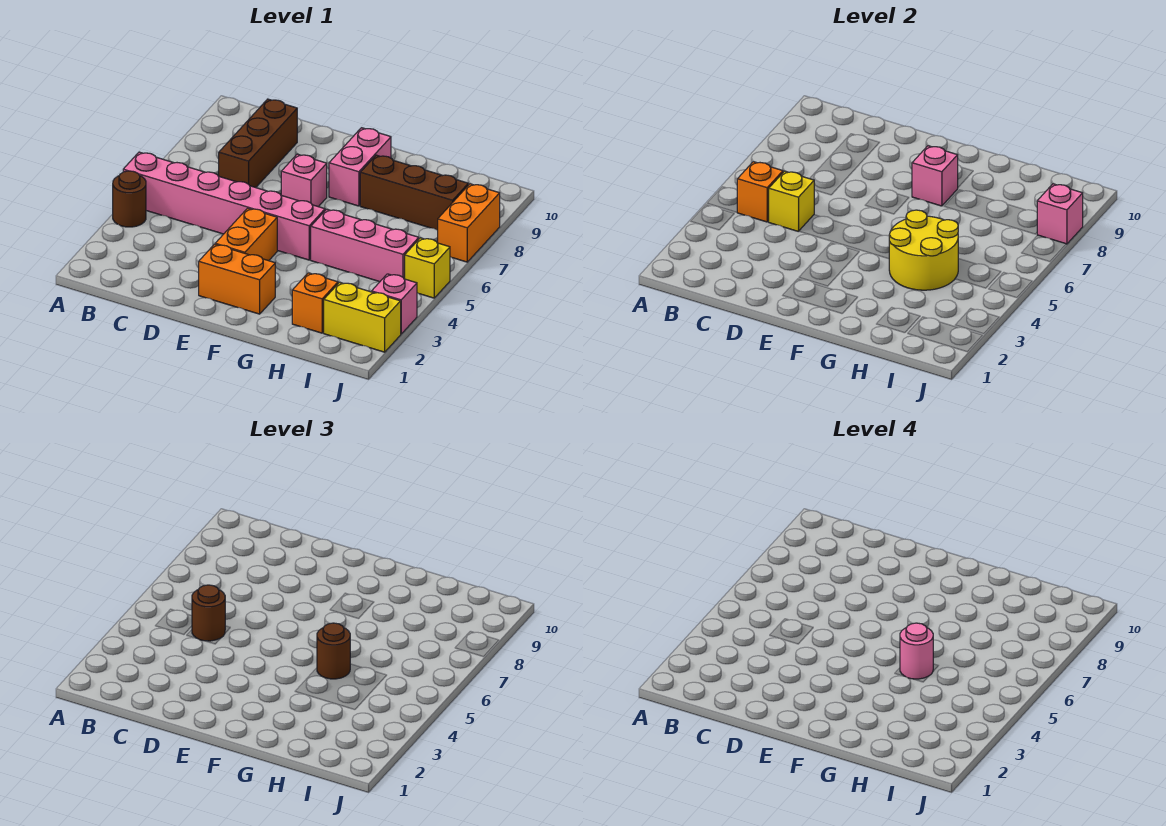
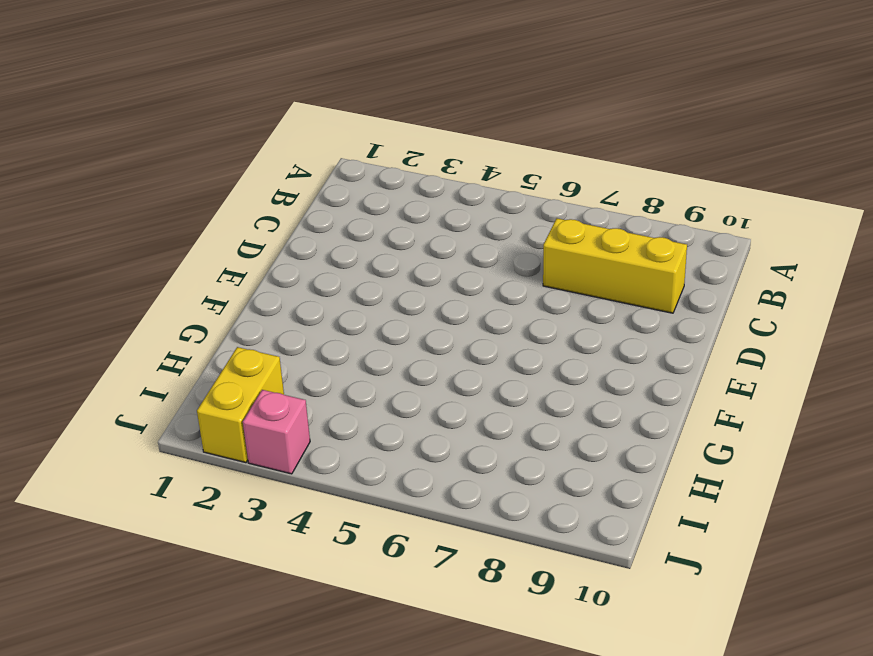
yellow brick C7:C9 level 1 -> brown brick C7:C9 level 1
none -> brown round brick A4 level 1
none -> pink brick A5:F5 level 1
none -> orange brick E2:F2 level 1

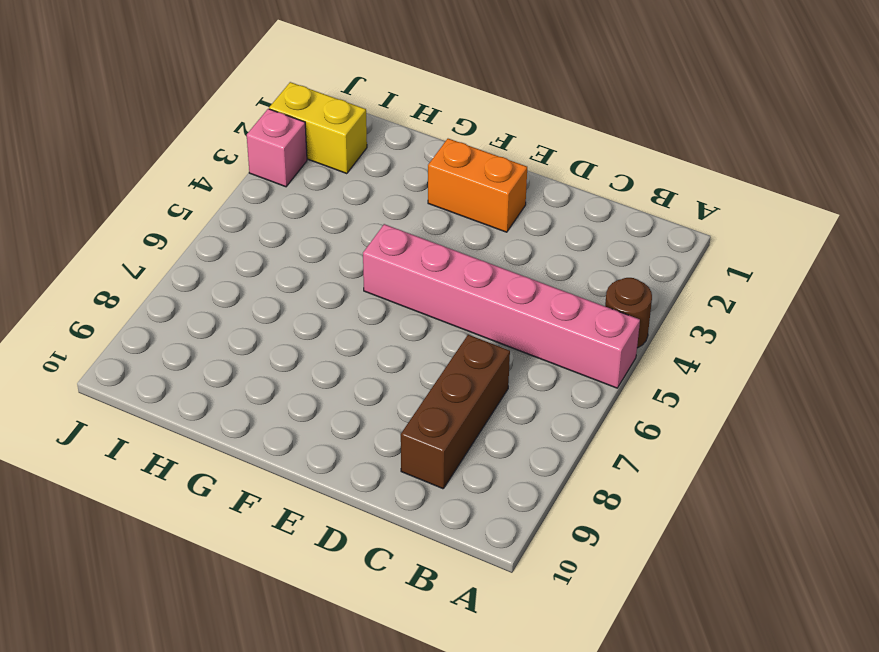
none -> orange brick E3:E4 level 1
none -> pink brick E7 level 1
none -> pink brick F8:F9 level 1

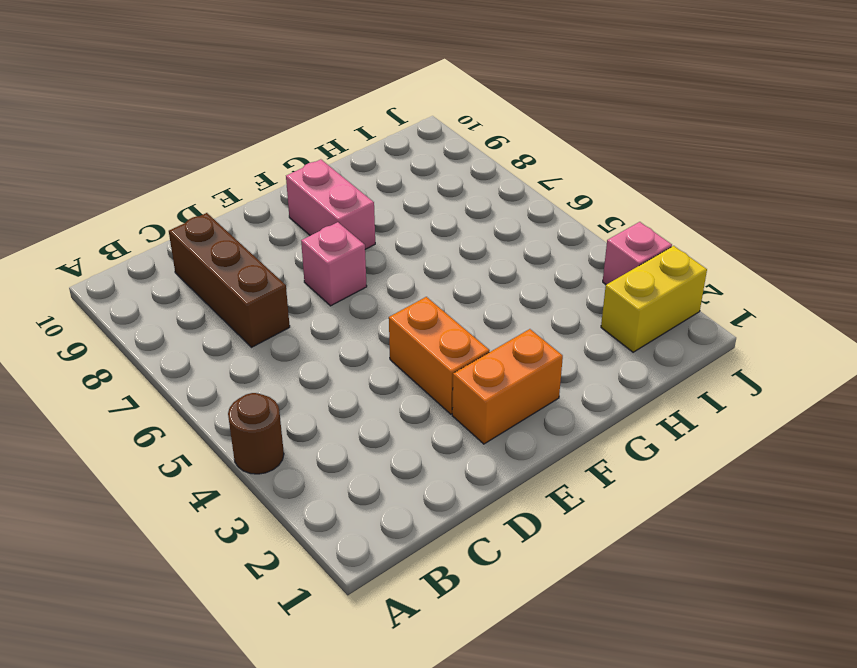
none -> pink brick A5:F5 level 1
none -> pink brick G5:I5 level 1
none -> brown brick G8:I8 level 1

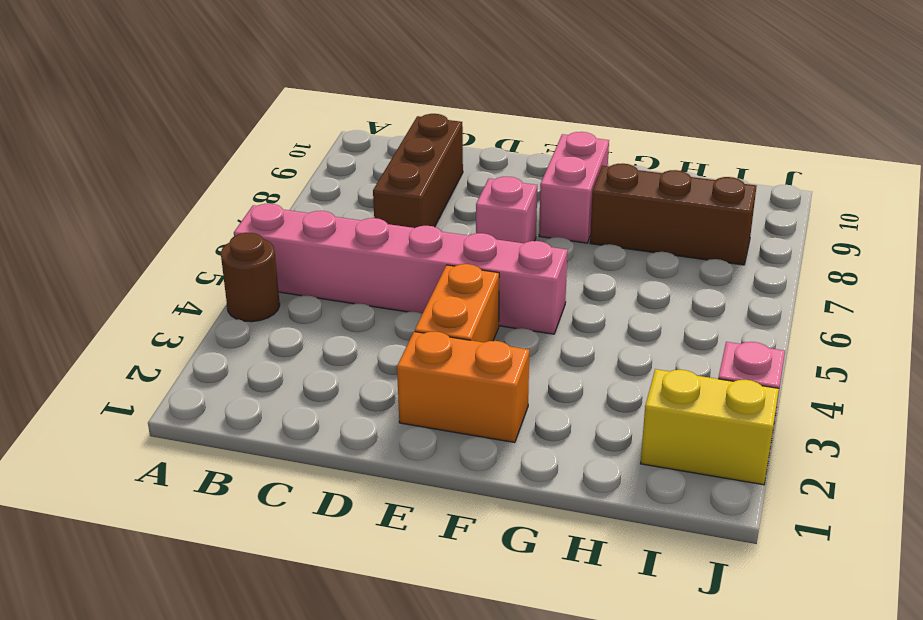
none -> pink brick G5:I5 level 1
none -> orange brick H2 level 1
none -> yellow brick J5 level 1

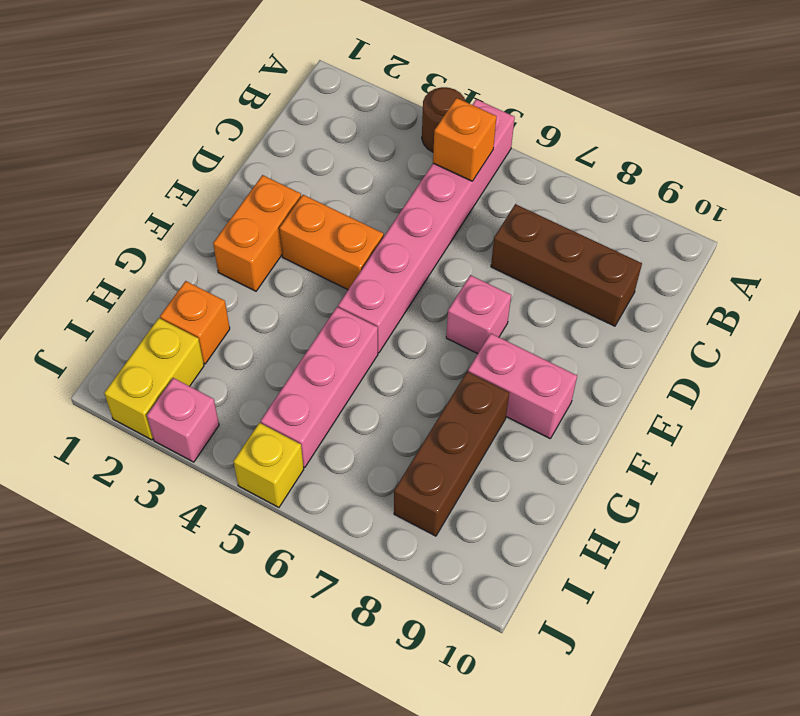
none -> orange brick J7:J8 level 1
none -> yellow brick C5 level 2
none -> pink brick F8 level 2

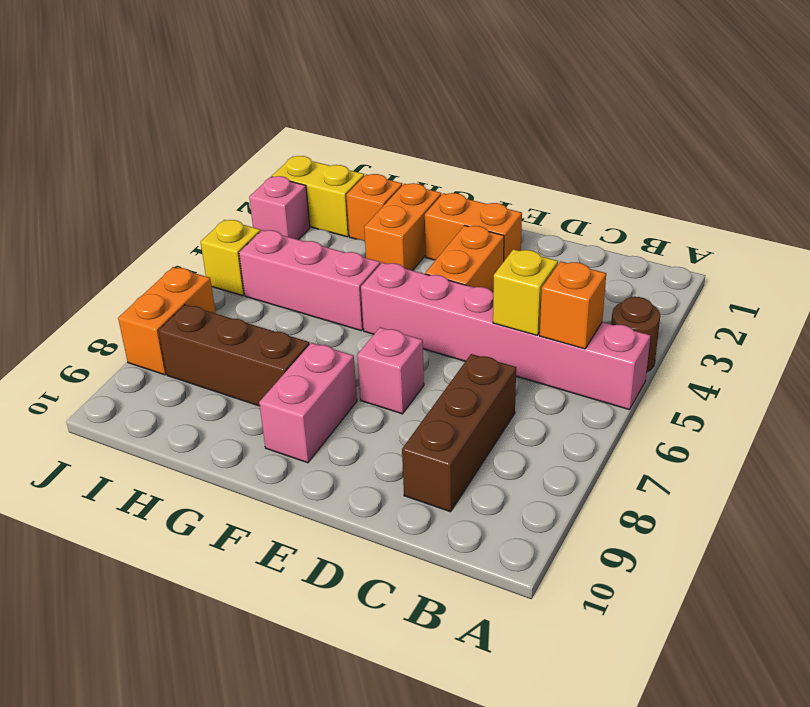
orange brick G2:G3 level 1 -> none
none -> pink brick F8 level 2
none -> yellow round brick G4:H5 level 2
none -> pink brick J8 level 2

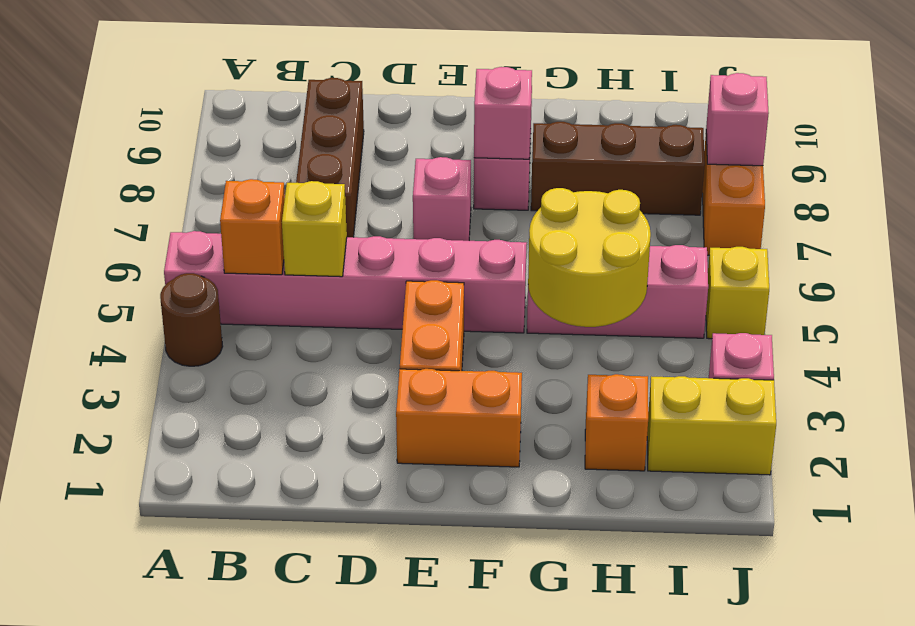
none -> brown round brick C5 level 3
none -> brown round brick G5 level 3
none -> pink round brick G5 level 4

